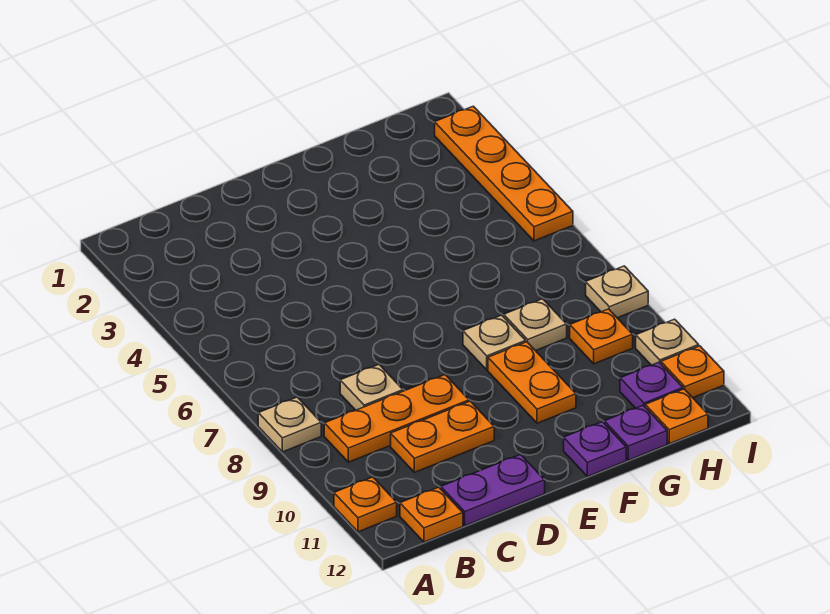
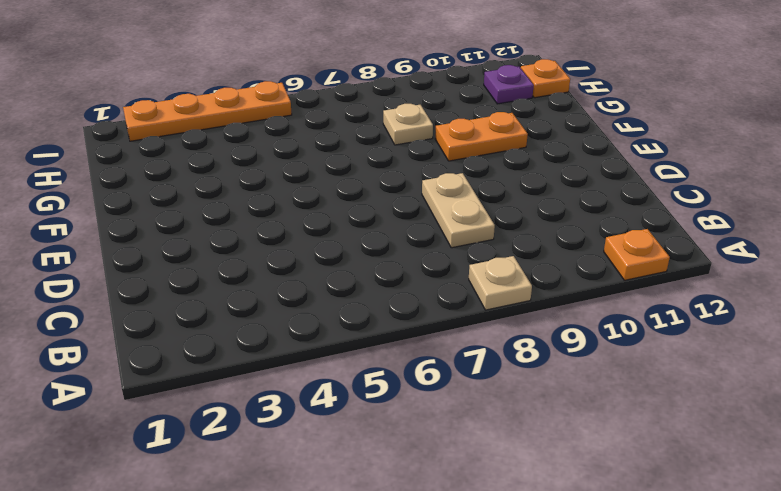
tan plate C8:D8 level 1 -> tan plate C8 level 1
none -> orange plate B9:D9 level 1
none -> orange plate B12 level 1
none -> orange plate C10:D10 level 1

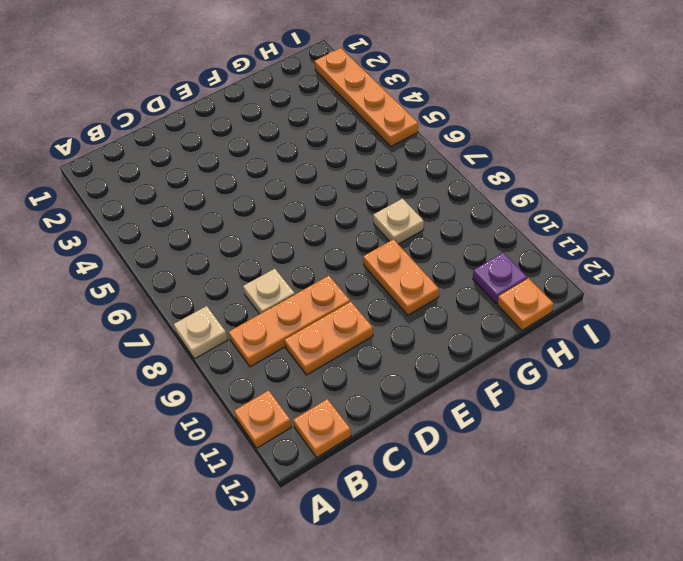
none -> purple plate C12:D12 level 1
none -> tan plate F8 level 1
none -> purple plate F12 level 1

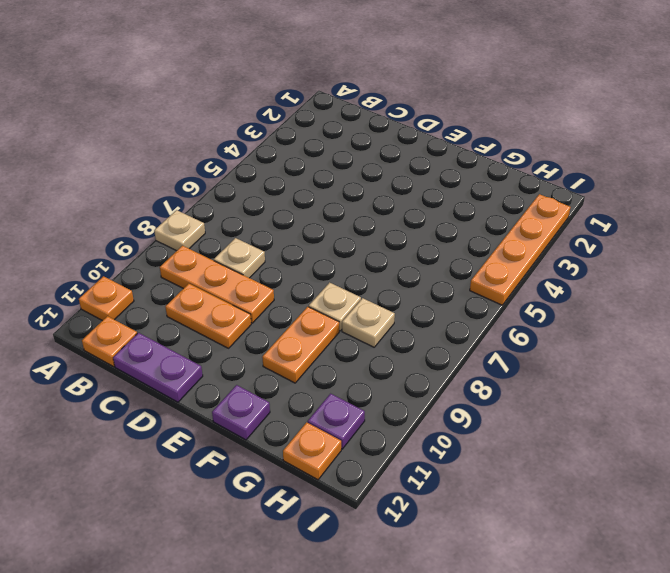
none -> purple plate G12 level 1
none -> orange plate H9 level 1
none -> tan plate I8 level 1

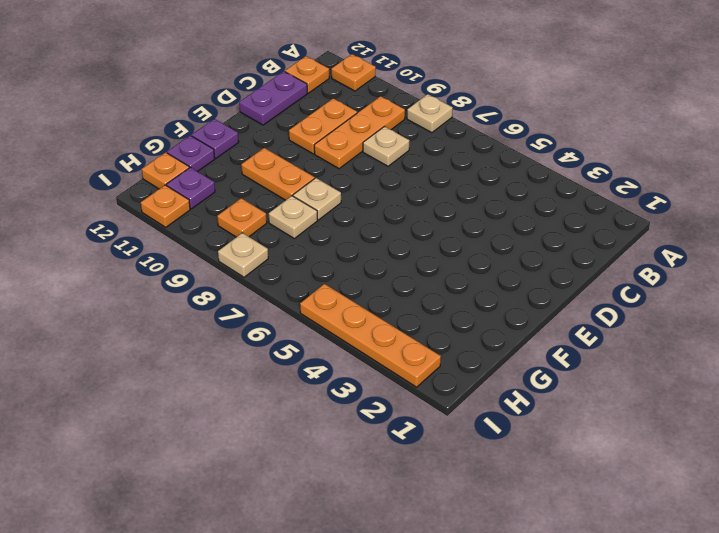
none -> tan plate I10 level 1

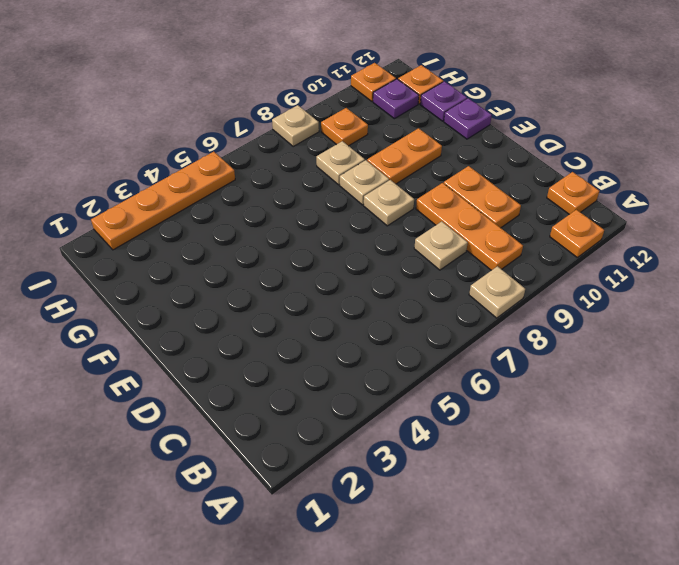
tan plate E8 level 1 -> tan plate I10 level 1
none -> purple plate C12:D12 level 1

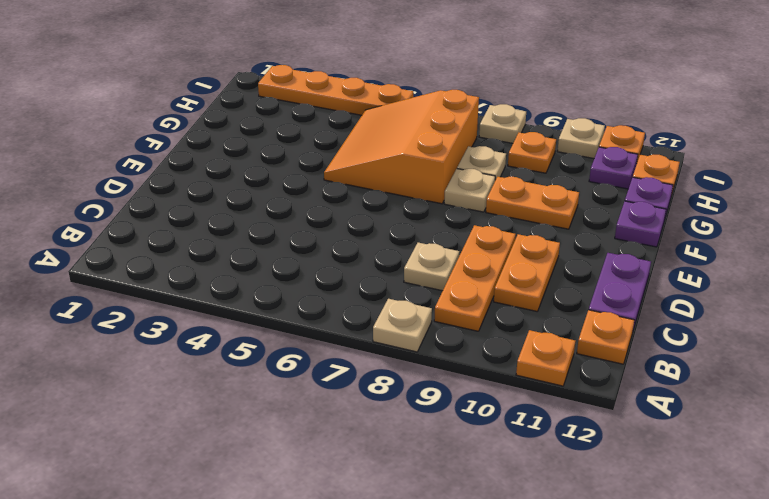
orange slope F5:H7 level 1 top 7 -> none

